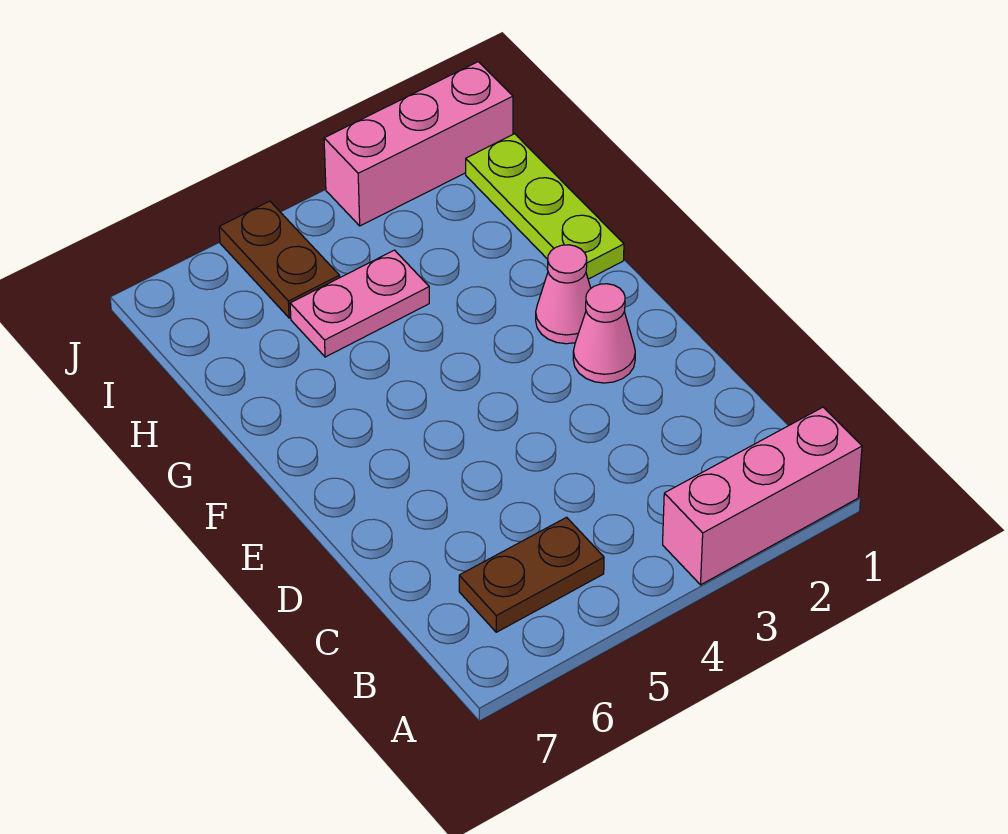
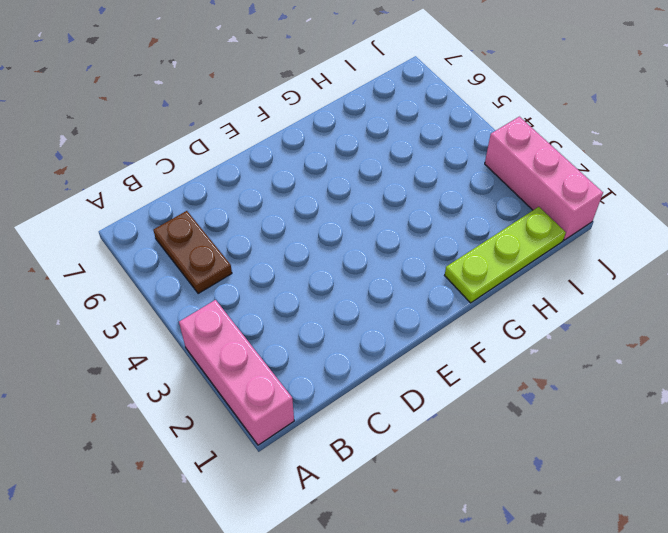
none -> pink cone E2 level 1
none -> pink cone F2 level 1

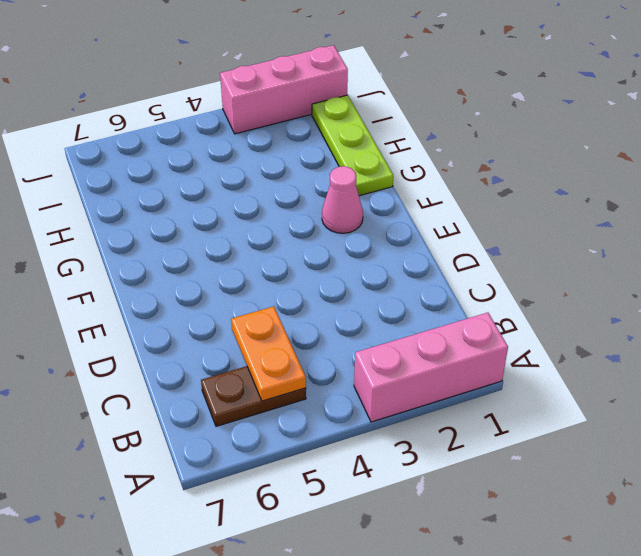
orange plate B5:C5 level 2 -> none
none -> pink cone E2 level 1
none -> pink plate H4:H5 level 1

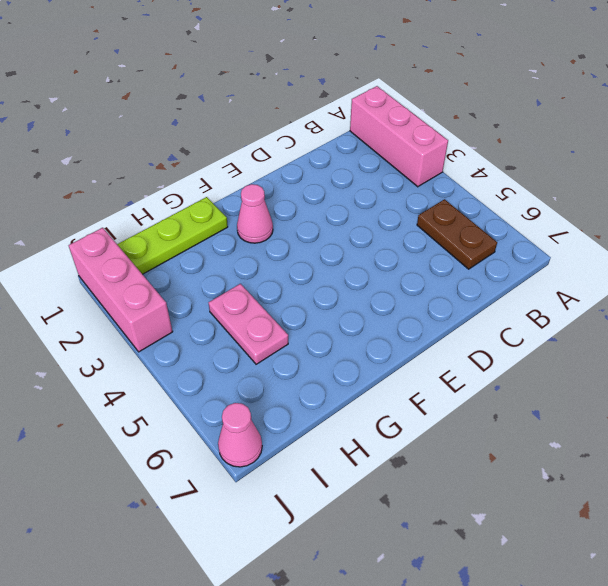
pink cone J7 level 1 -> pink cone E2 level 1
none -> brown plate I5:J5 level 1

